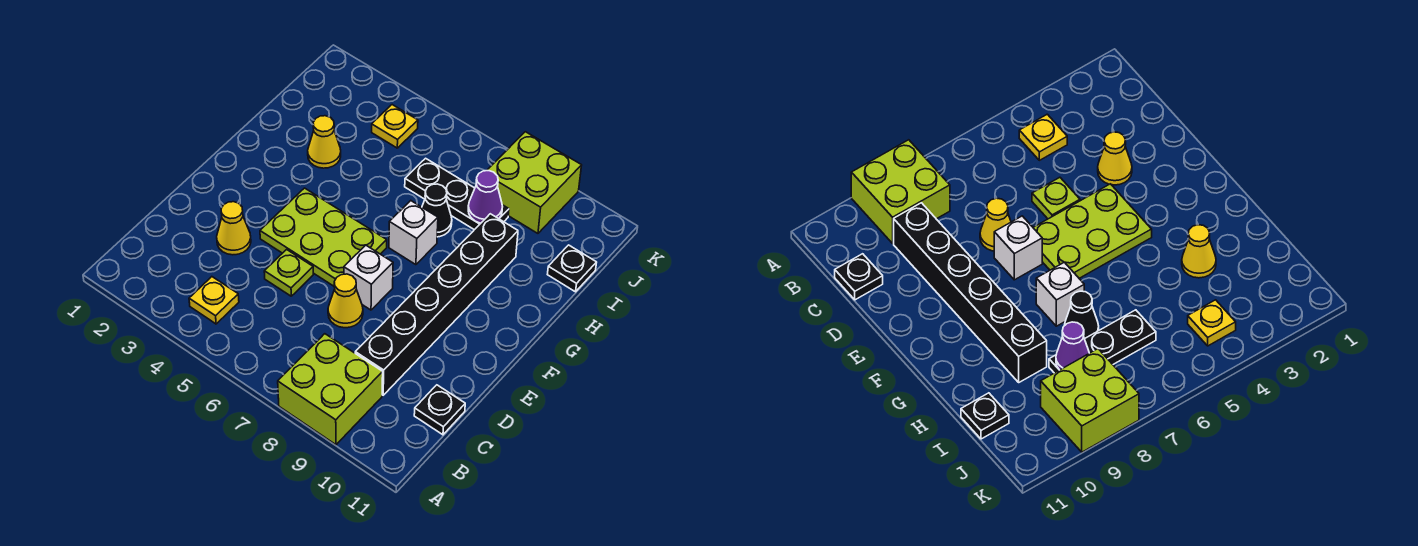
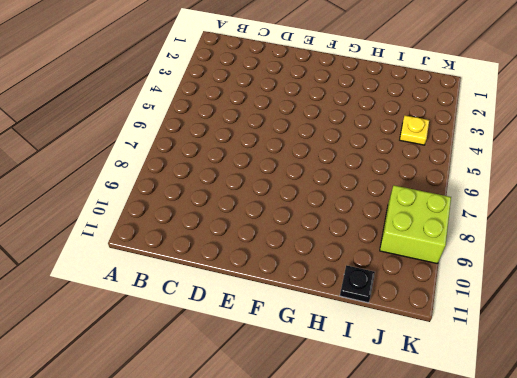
none -> lime brick A8:B9 level 1
none -> yellow plate B4 level 1
none -> black brick C9:H9 level 1

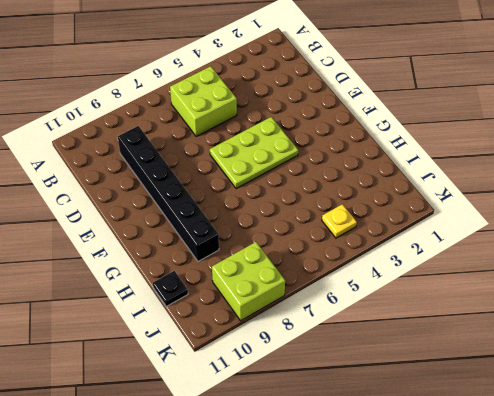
lime brick B5:C6 level 1 -> lime brick A8:B9 level 1
none -> yellow plate B4 level 1
none -> black plate C11 level 1
none -> yellow cone D3 level 1

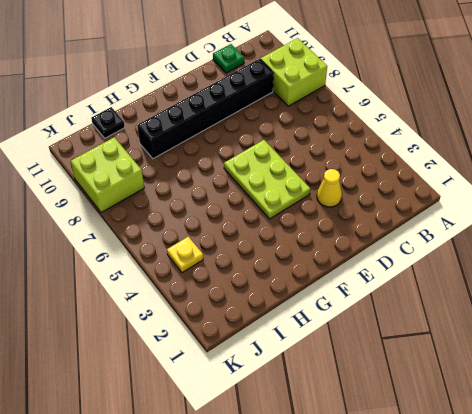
green plate C11 level 1 -> black plate C11 level 1
none -> yellow plate B4 level 1
none -> lime plate D5 level 1
none -> yellow cone D7 level 1

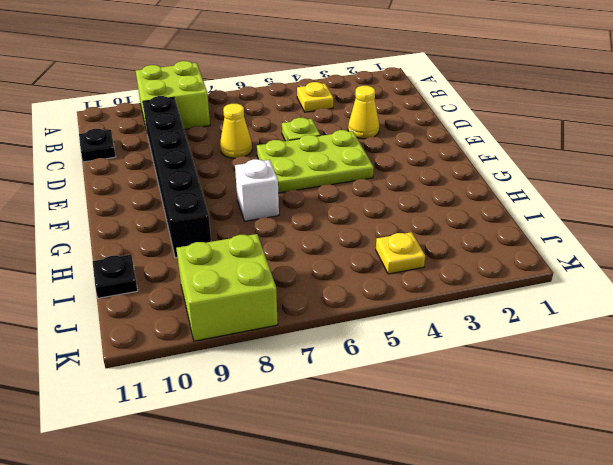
none -> white brick E7 level 1
none -> yellow cone H3 level 1
none -> black cone H7 level 1

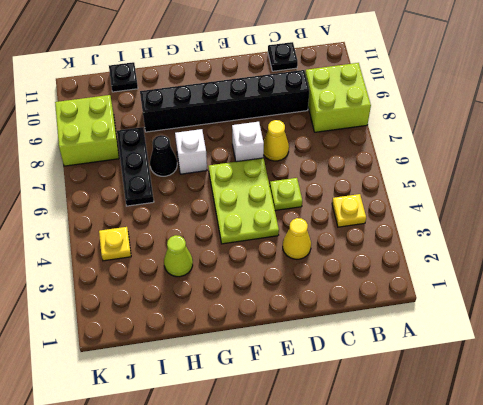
lime cone H3 level 1 -> yellow cone H3 level 1
none -> purple cone I8 level 2

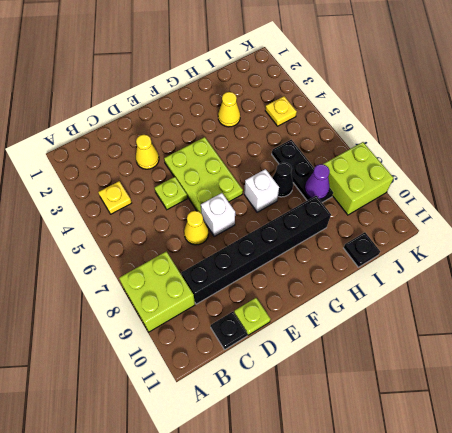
lime plate D11 level 1 -> none

